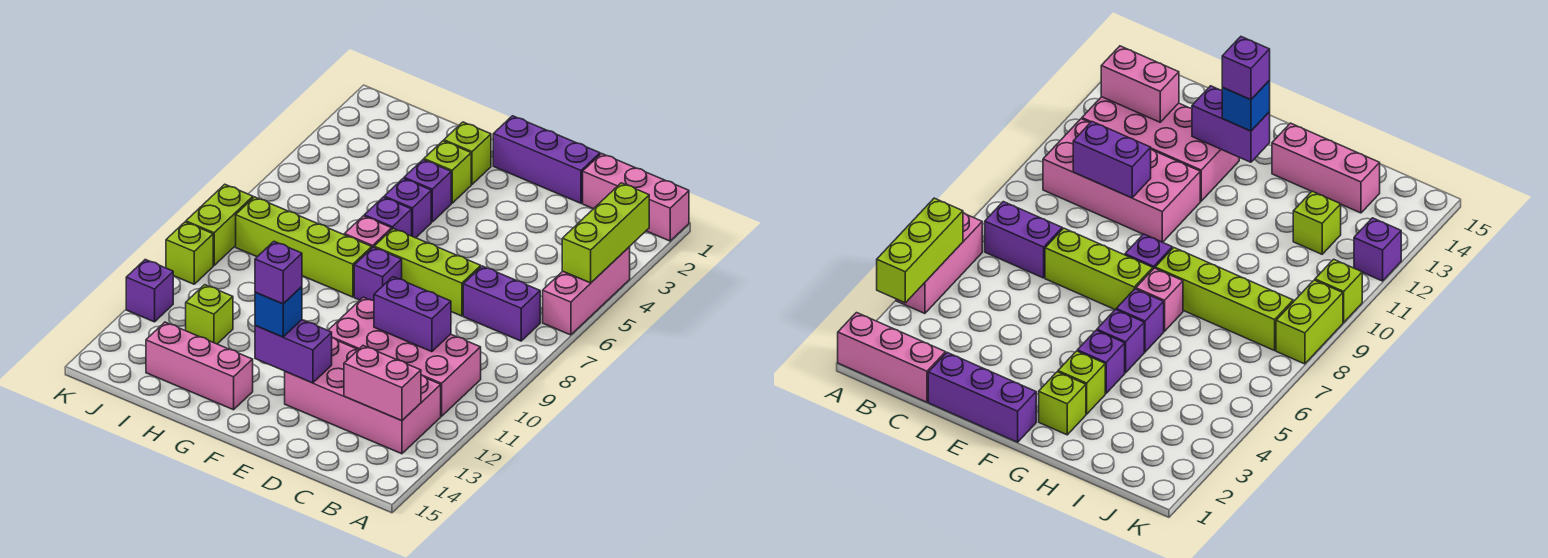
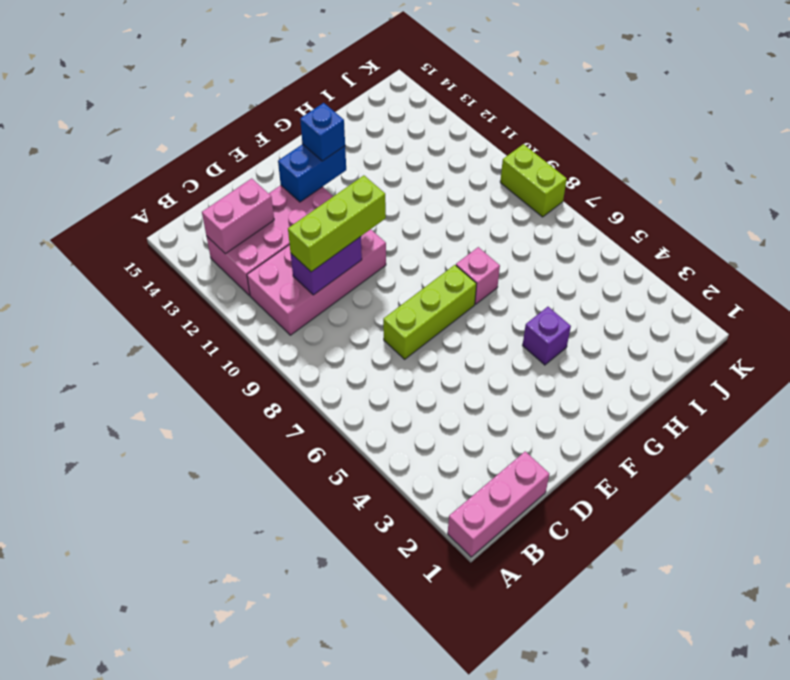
lime brick C10:E10 level 3 -> lime brick A3:A5 level 2
blue brick E13:F13 level 2 -> purple brick E13:F13 level 2
none -> pink brick A4:A6 level 1
none -> purple brick B7:C7 level 1
none -> purple brick D1:F1 level 1

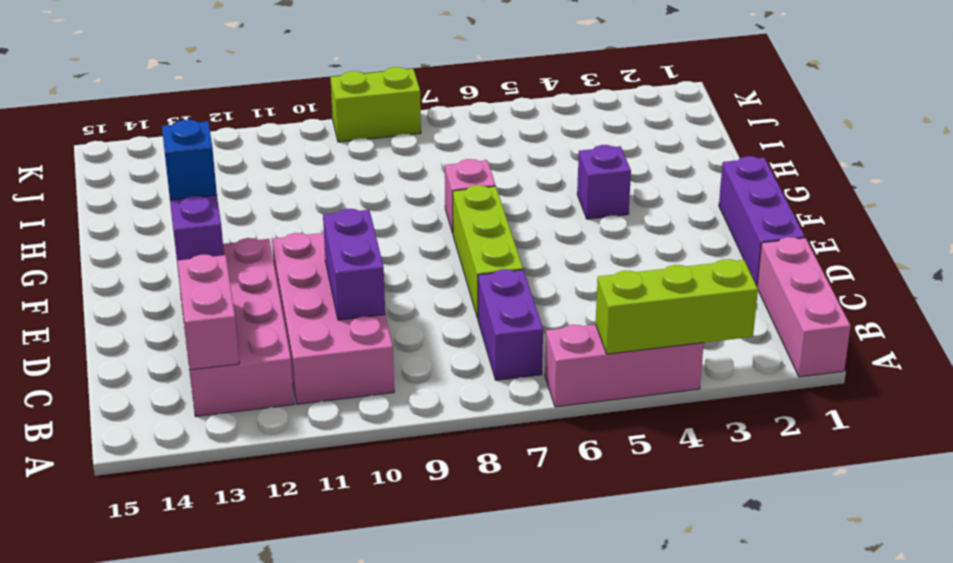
none -> purple brick F8 level 1
none -> lime brick G2 level 1
none -> lime brick G3 level 1

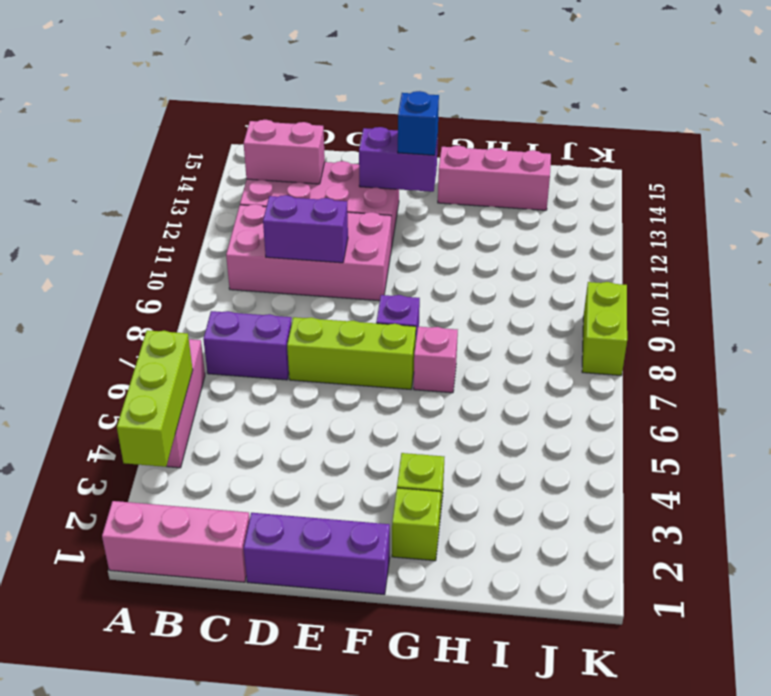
none -> purple brick G4 level 1
none -> purple brick G5 level 1
none -> purple brick G6 level 1

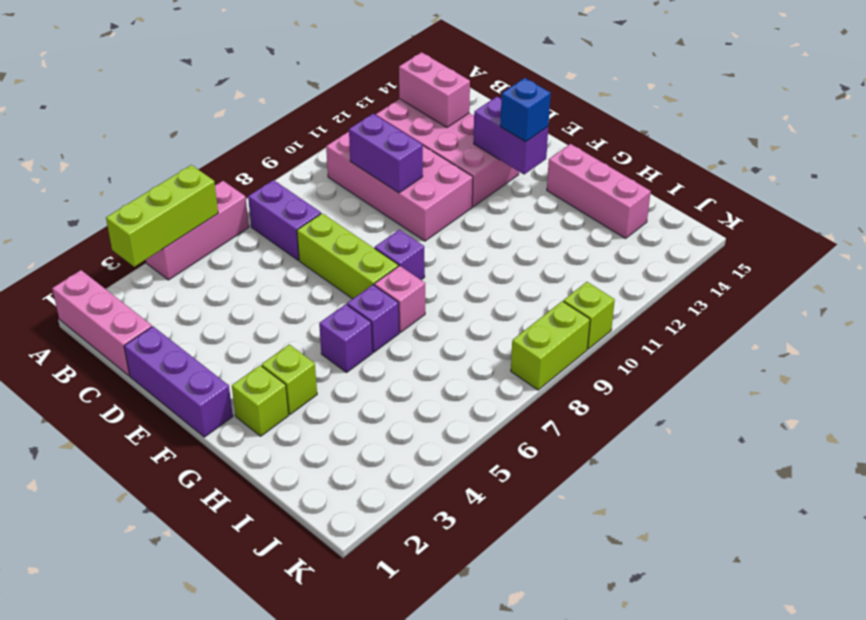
none -> purple brick G4 level 1
none -> lime brick G8:J8 level 1
none -> lime brick I12 level 1

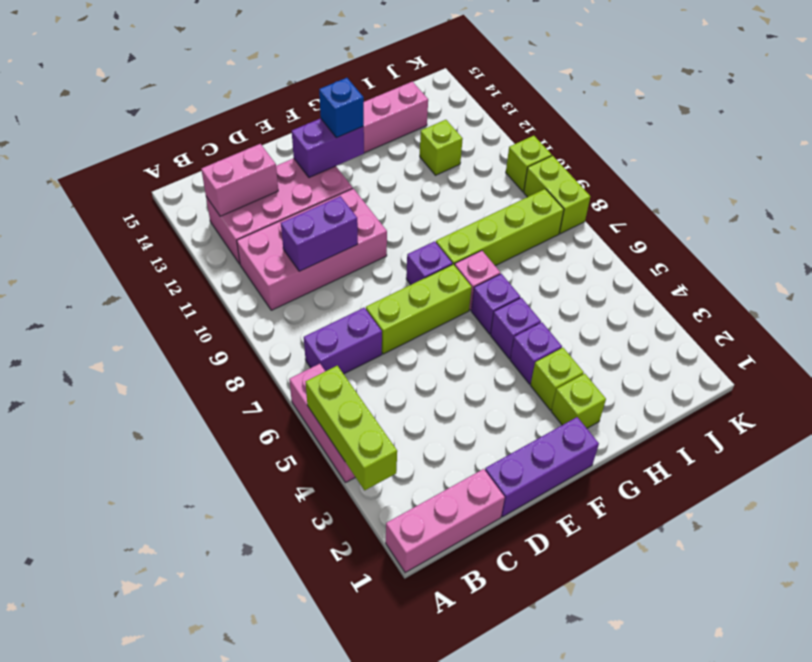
none -> purple brick K12 level 1
none -> purple brick F13 level 4

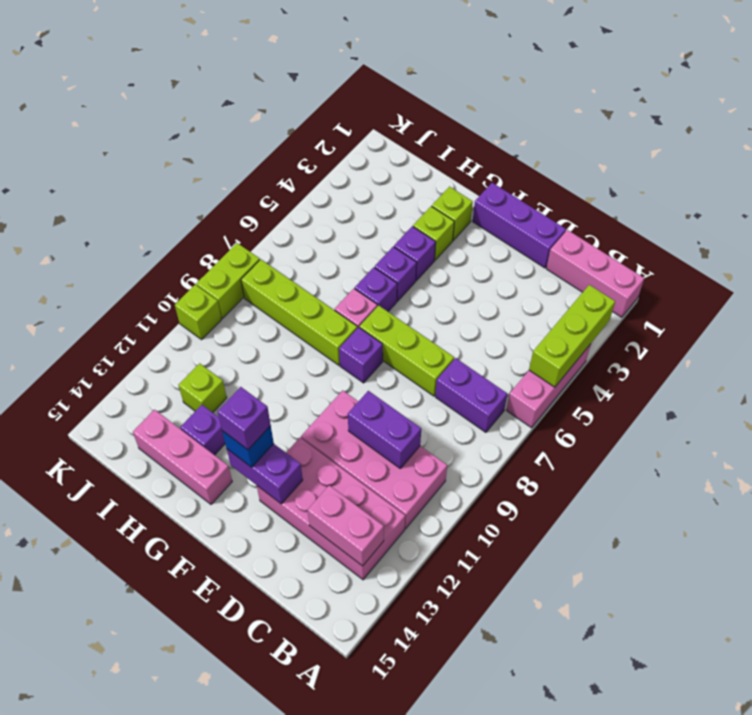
purple brick H13 level 1 -> purple brick K12 level 1

